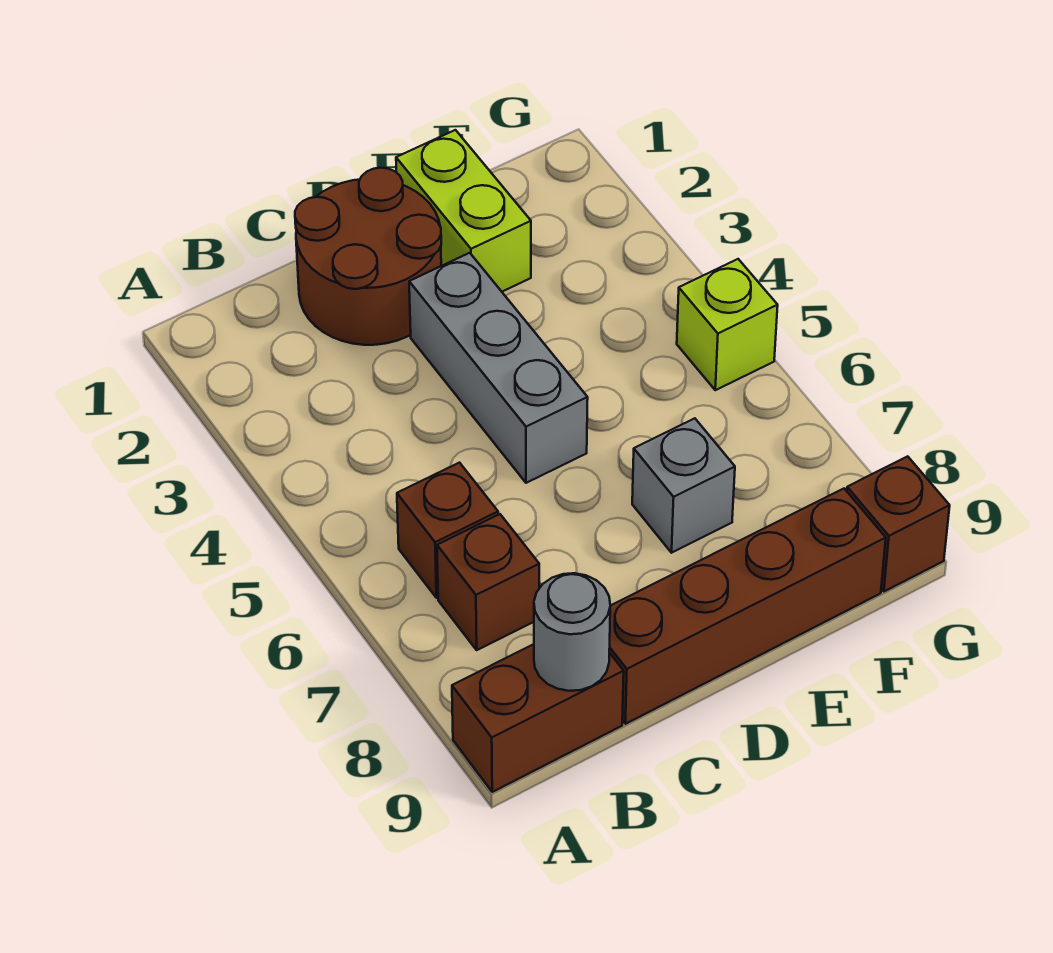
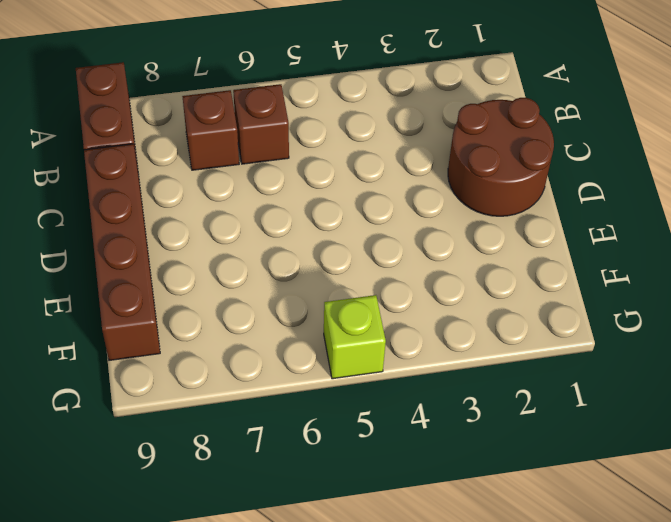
none -> grey brick D3:D5 level 1
none -> lime brick E1:E2 level 1

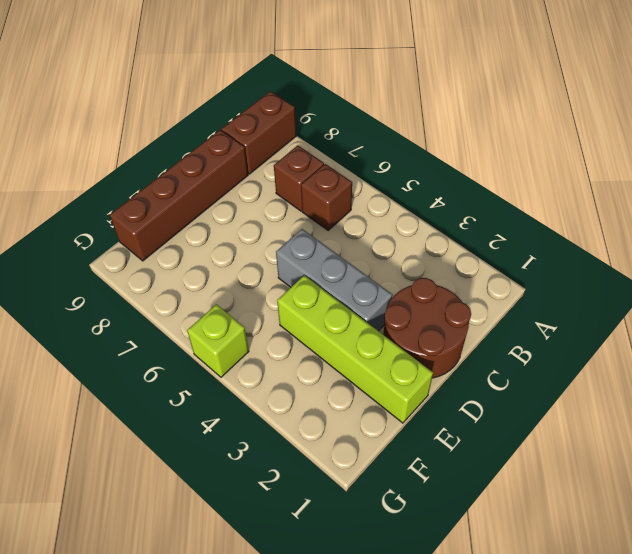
lime brick E1:E4 level 1 -> lime brick E1:E2 level 1
none -> grey brick E7 level 1
none -> brown brick G9 level 1

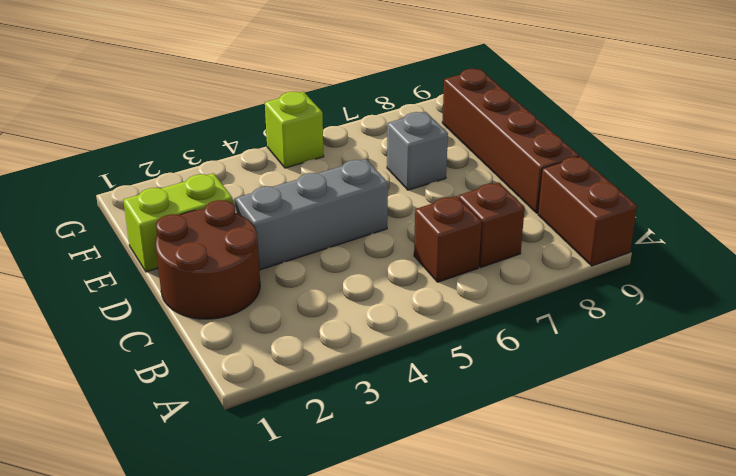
none -> brown brick G9 level 1
none -> grey round brick B9 level 2

